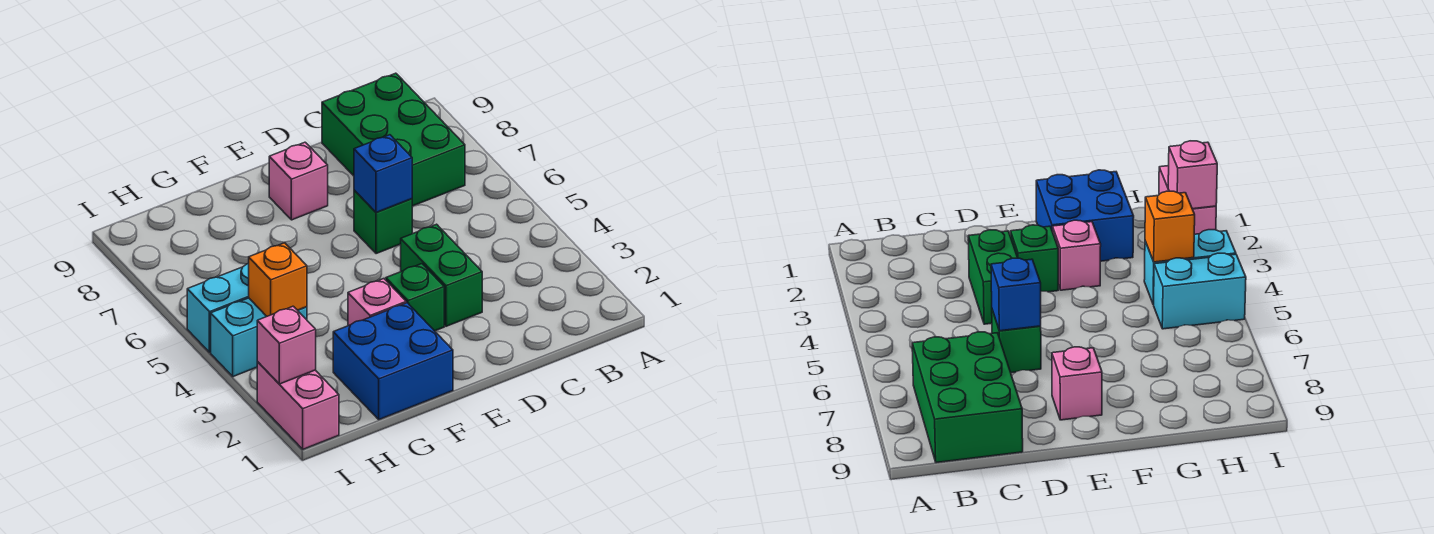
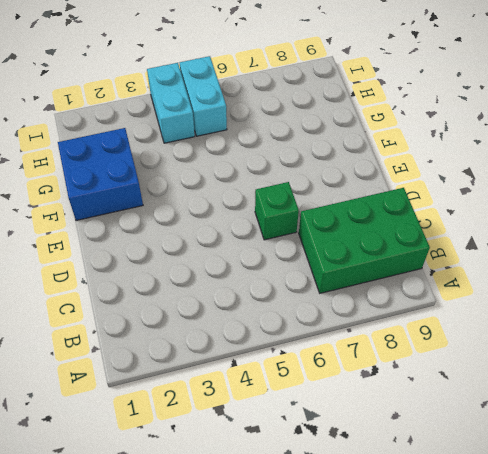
none -> green brick D3:D4 level 1
none -> green brick E3 level 1
none -> pink brick E8 level 1

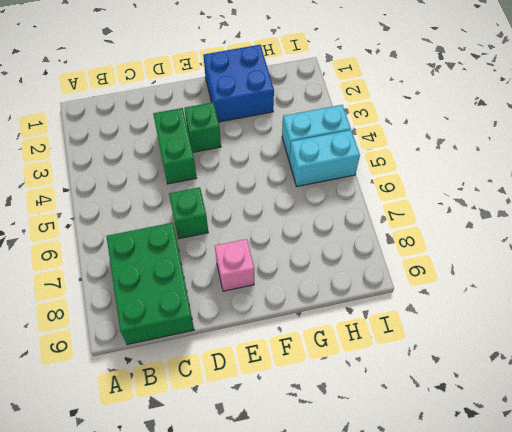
none -> pink brick F3 level 1
none -> pink brick I1:I2 level 1
none -> blue brick D6 level 2

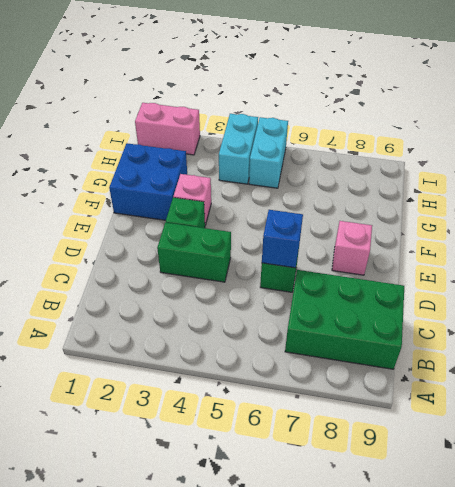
none -> orange brick H4 level 2
none -> pink brick I2 level 2

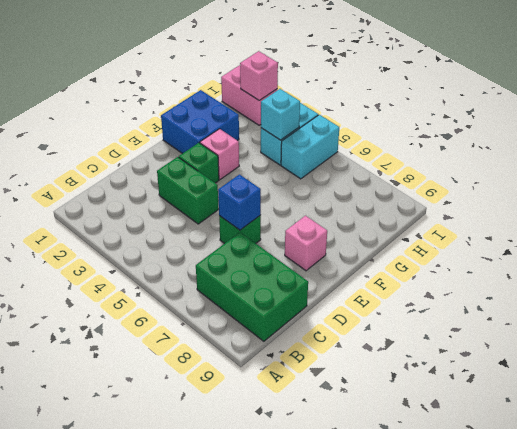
cyan brick H4 level 2 -> orange brick H4 level 2

